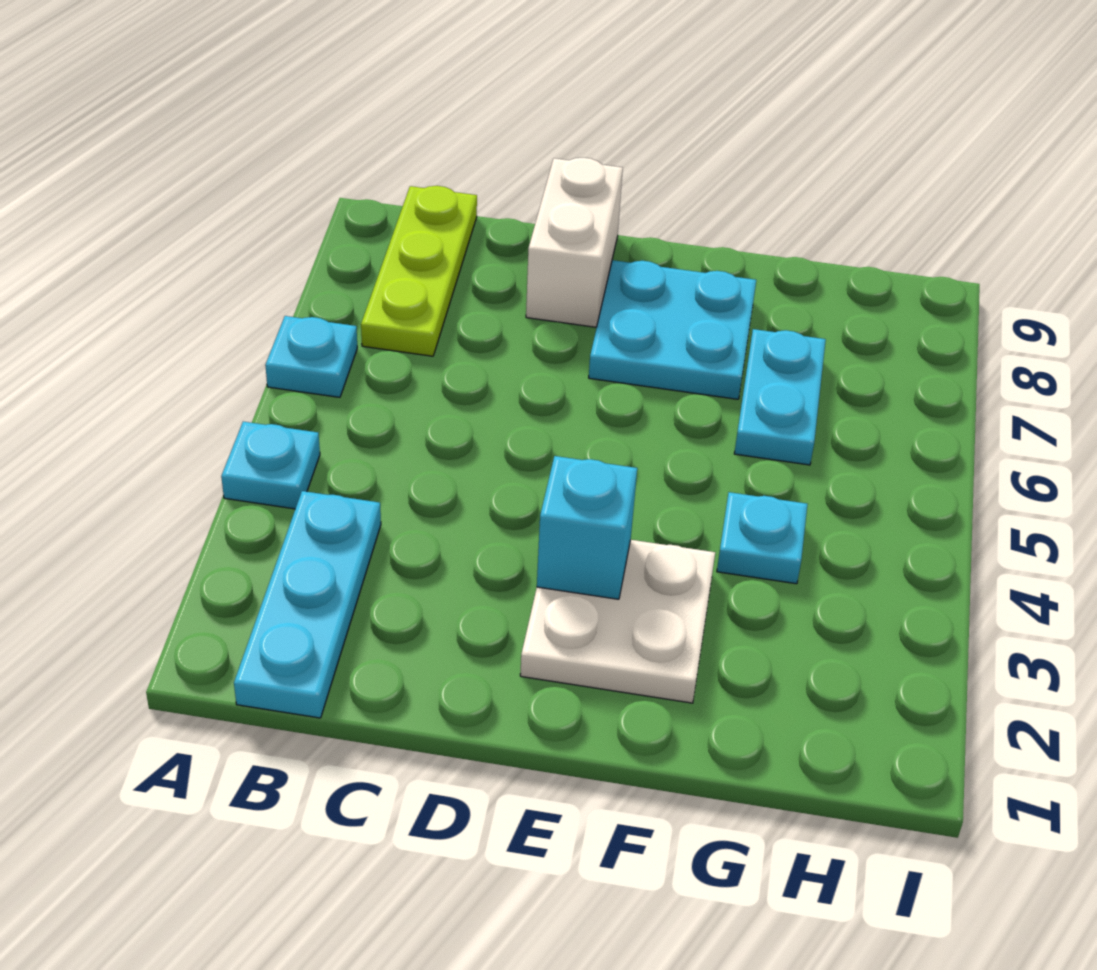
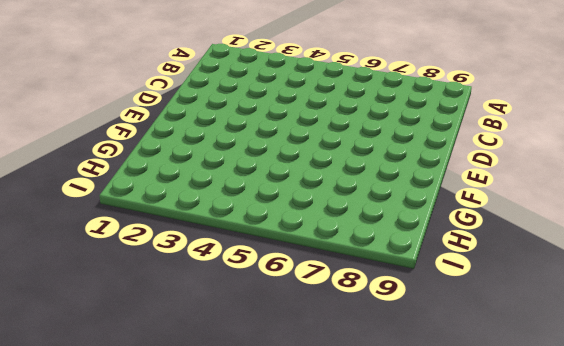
none -> cyan plate A4 level 1
none -> cyan plate A6 level 1

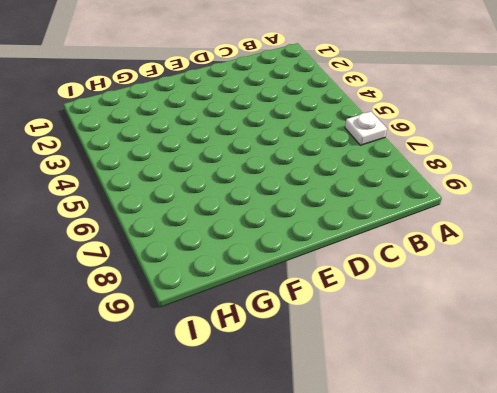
white plate A6 level 1 -> cyan plate A6 level 1
none -> cyan plate A4 level 1
none -> cyan plate B1:B3 level 1

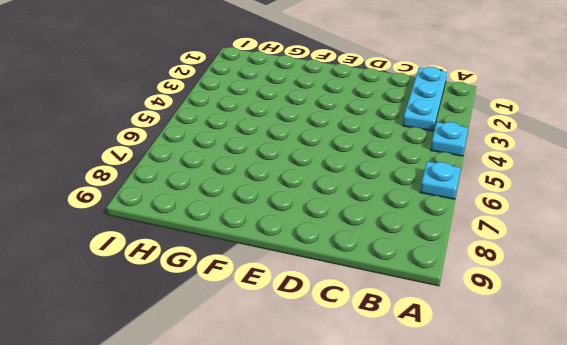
none -> lime plate B7:B9 level 1
none -> white brick D8:D9 level 1

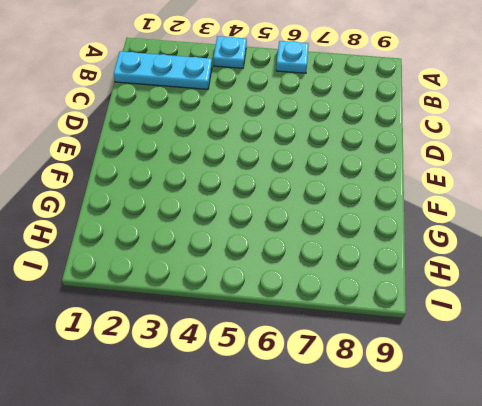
none -> lime plate B7:B9 level 1
none -> white brick D8:D9 level 1

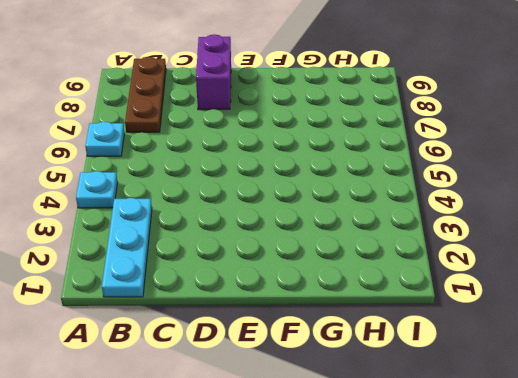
brown plate B7:B9 level 1 -> lime plate B7:B9 level 1
purple brick D8:D9 level 1 -> white brick D8:D9 level 1
none -> white plate E2:F3 level 1
none -> cyan plate E7:F8 level 1

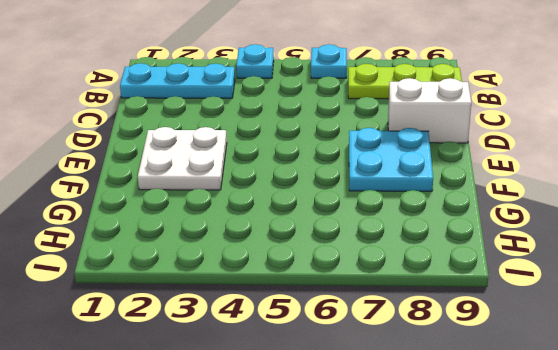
none -> cyan plate G4 level 1
none -> cyan plate G6:G7 level 1

